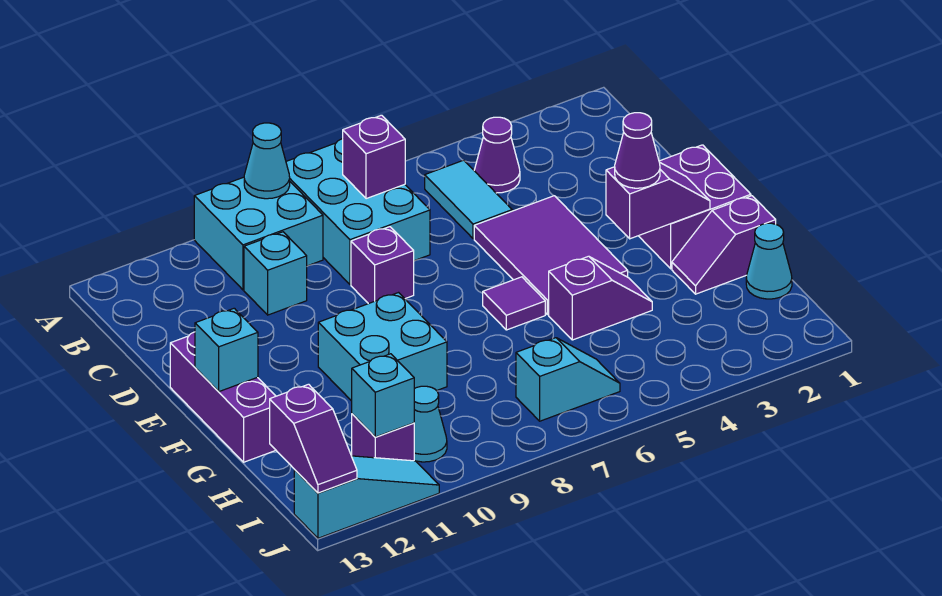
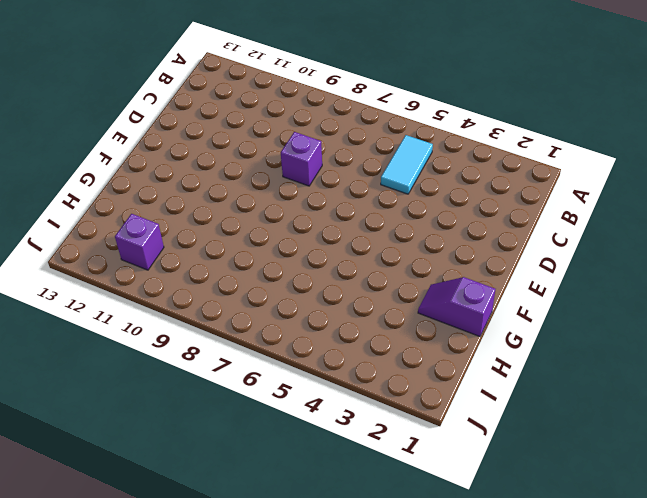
none -> cyan brick A7:C8 level 1
none -> cyan brick A9:B10 level 1
none -> purple cone B4 level 1

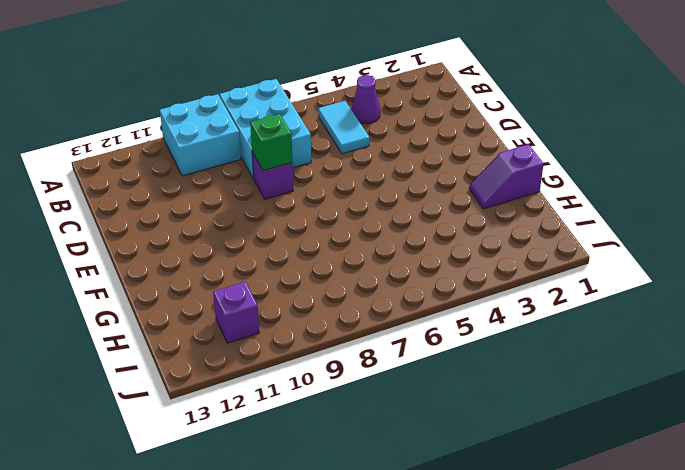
green brick D8 level 2 -> none
none -> cyan brick C10 level 1
none -> purple tile D4:F5 level 1
none -> purple brick E1:F2 level 1

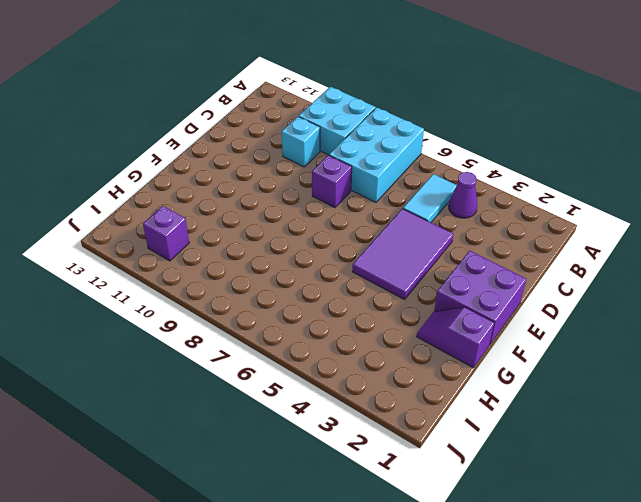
none -> purple brick E13:G13 level 1
none -> purple tile F6 level 1
none -> cyan brick F9:G10 level 1

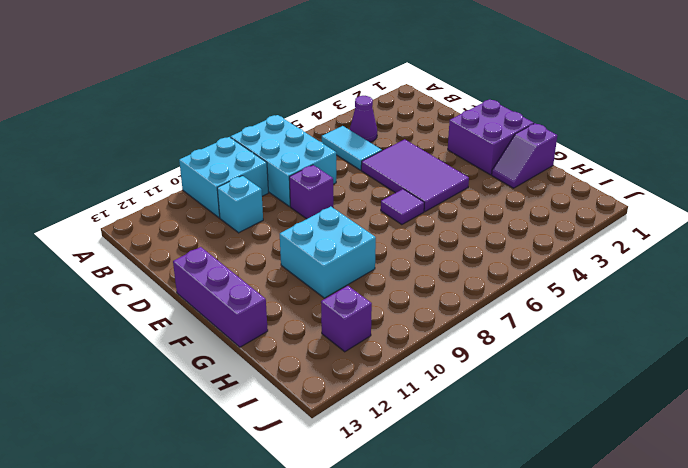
none -> purple slope G4:G5 level 1 top 5
none -> cyan cone H1 level 1
none -> cyan slope I6:I7 level 1 top 7

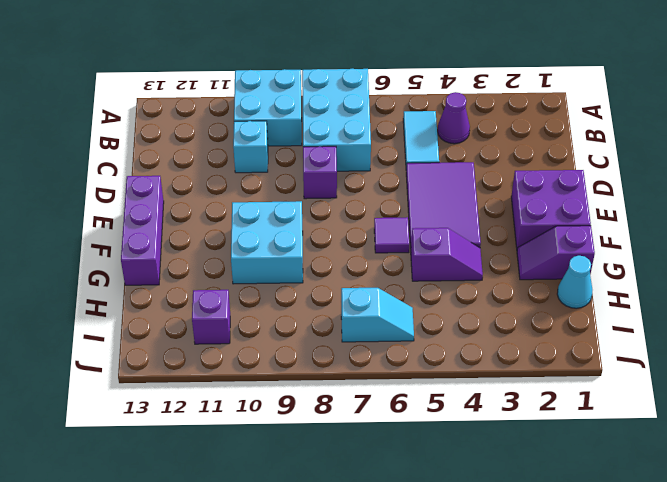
none -> cyan cone I10 level 1
none -> cyan slope J11:J13 level 1 top 13
none -> cyan cone A9 level 2

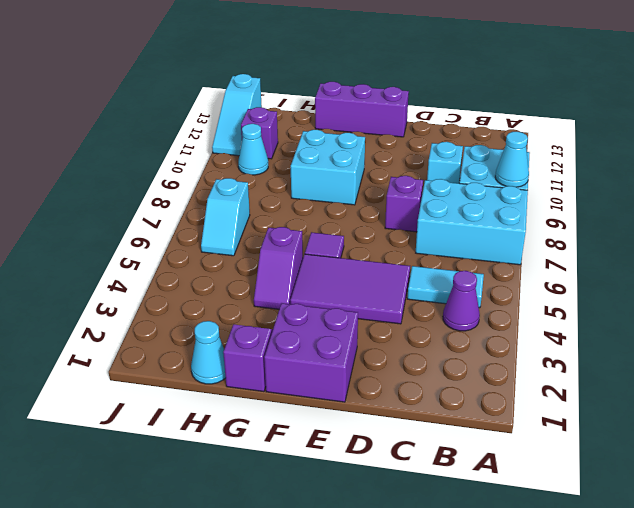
none -> purple brick B7 level 2
none -> purple slope F2:F3 level 2 top 3
none -> cyan brick F13 level 2

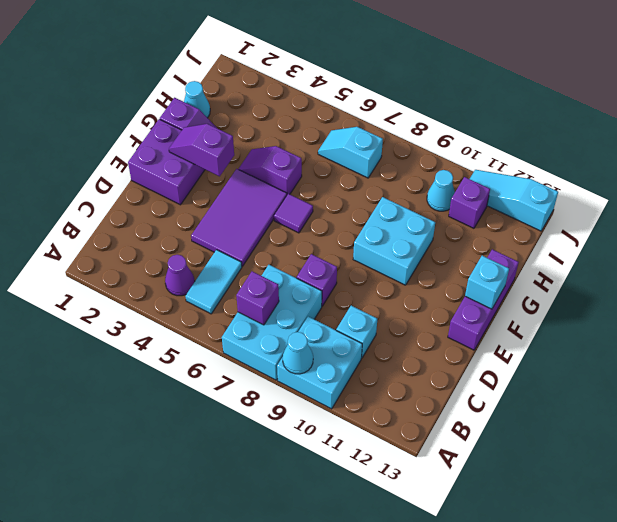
none -> cyan brick I11 level 2
none -> purple slope I13:J13 level 2 top I
none -> purple cone F3 level 3

